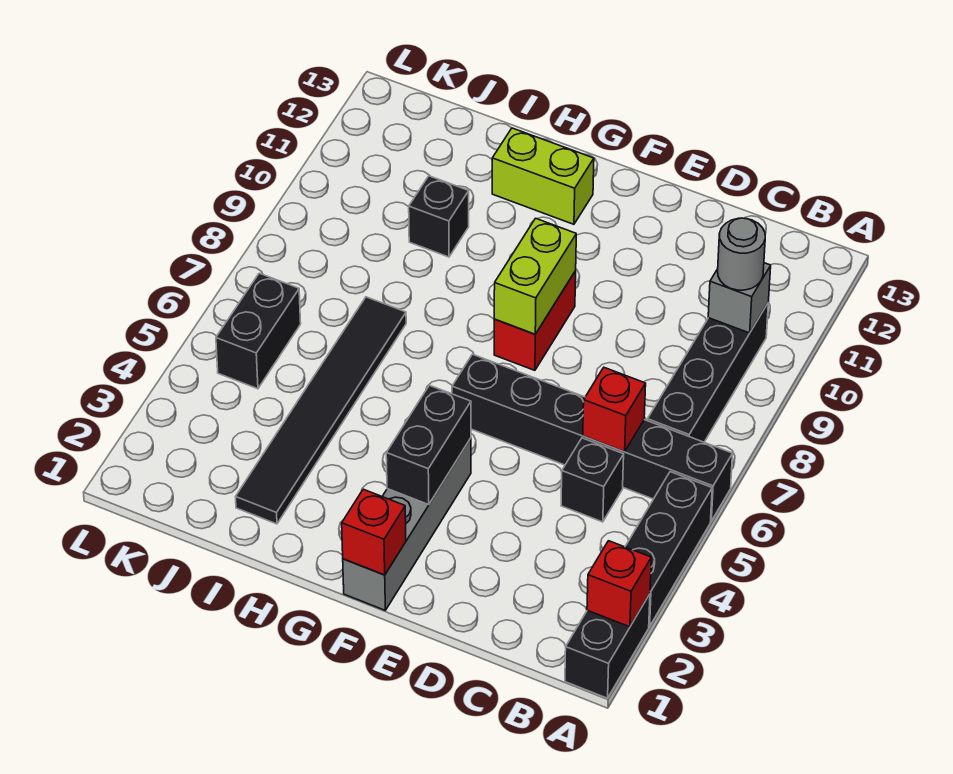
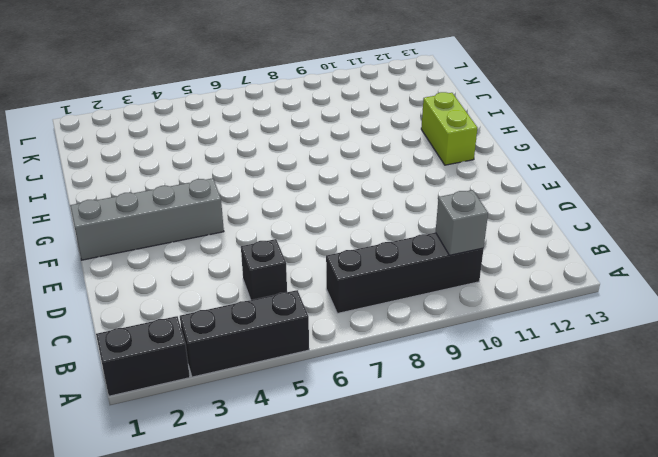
none -> black brick A6:F6 level 1
none -> red brick F8:F9 level 1
none -> black tile I2:I7 level 1

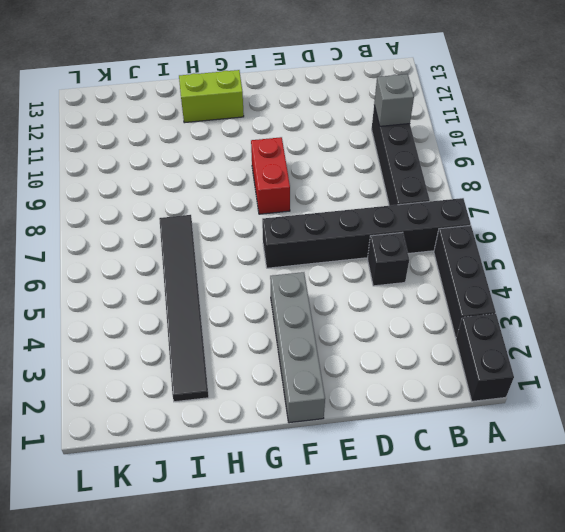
none -> black brick I10 level 1
none -> black brick K5:K6 level 1
none -> red brick A2 level 2

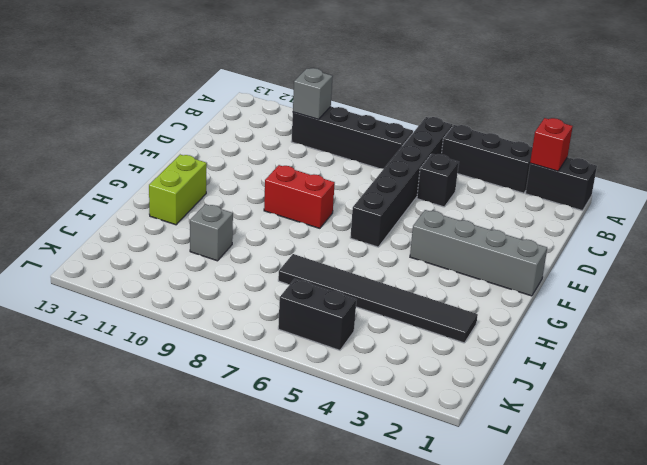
grey brick I10 level 1 -> black brick I10 level 1
none -> red brick C6 level 2
none -> red brick F1 level 2
none -> black brick F3:F4 level 2

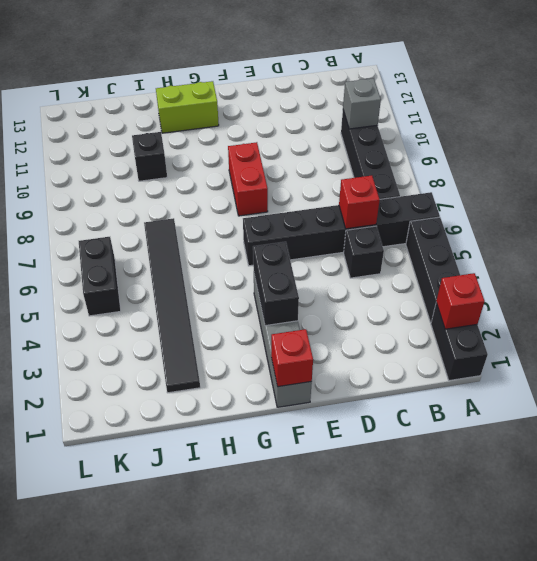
none -> lime brick F8:F9 level 2
none -> grey round brick B10 level 3

